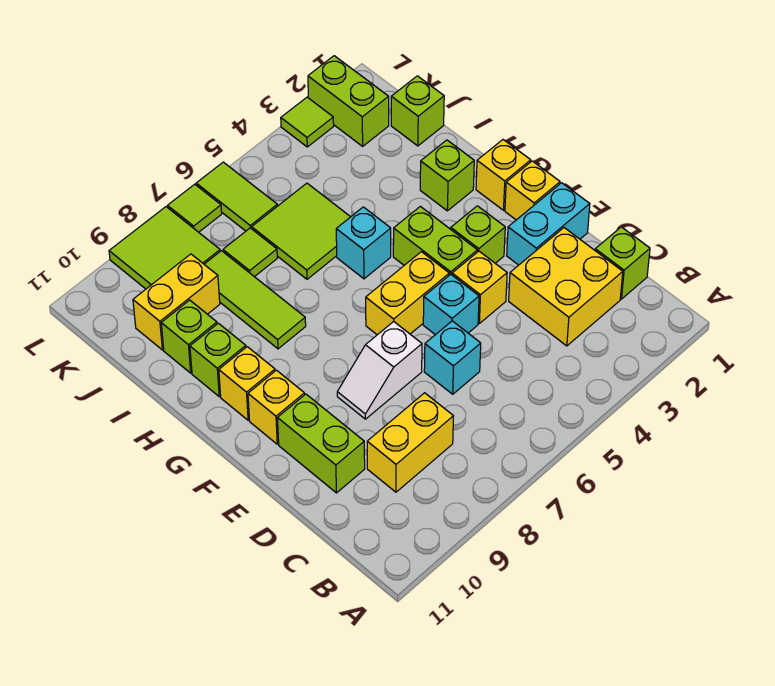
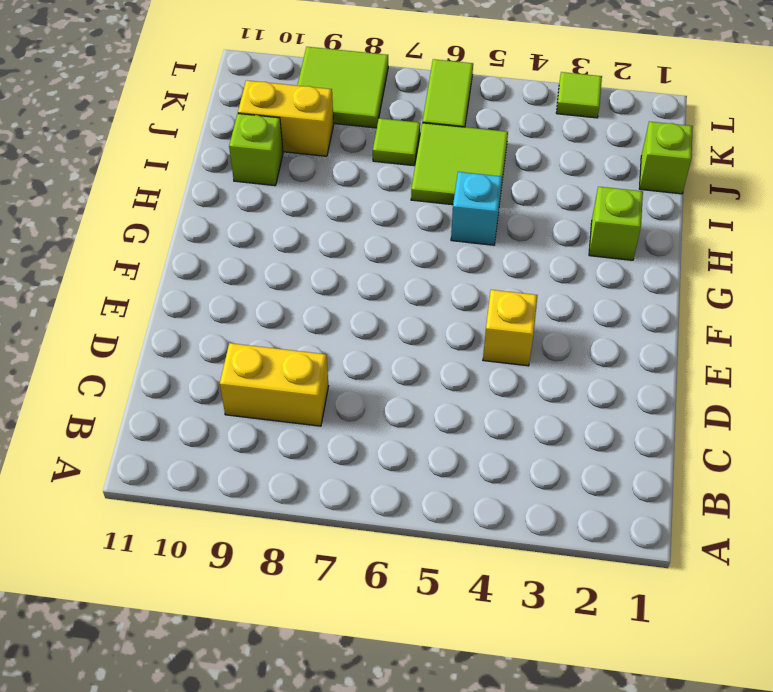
none -> lime brick C1 level 1
none -> yellow brick C2:D3 level 1
none -> cyan brick D6 level 1
none -> lime brick D10:E10 level 1

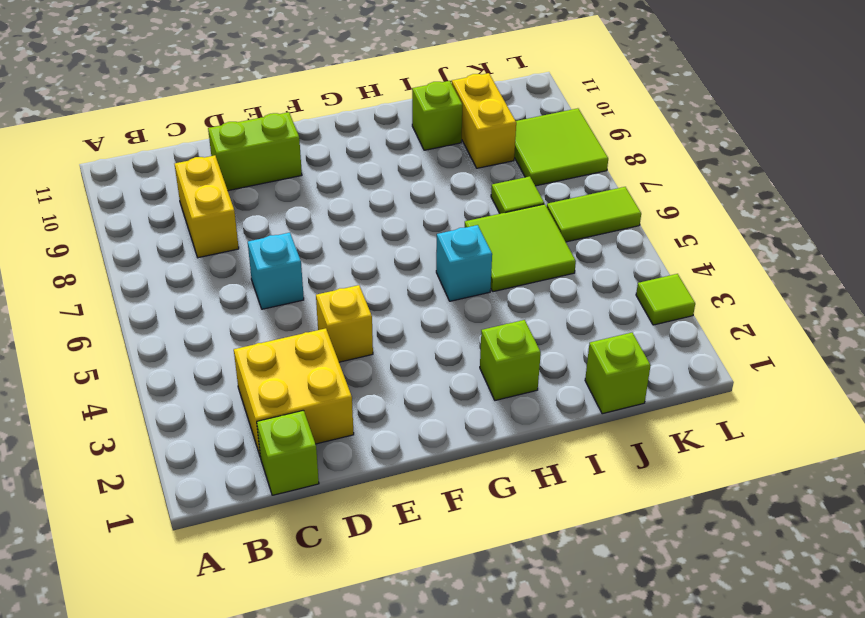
none -> cyan brick E1:E2 level 1
none -> cyan brick E5 level 1
none -> white slope E7:E8 level 1 top 7
none -> yellow brick F1 level 1

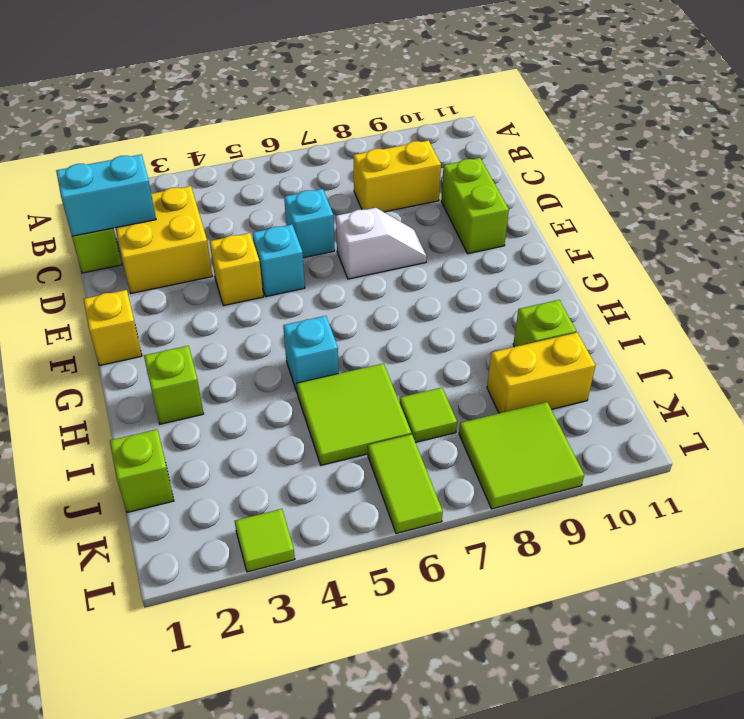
cyan brick C1:C2 level 2 -> cyan brick E1:E2 level 1
none -> lime brick F3 level 1
none -> lime brick F4:G4 level 1
none -> yellow brick F5:F6 level 1
none -> yellow brick F10 level 1

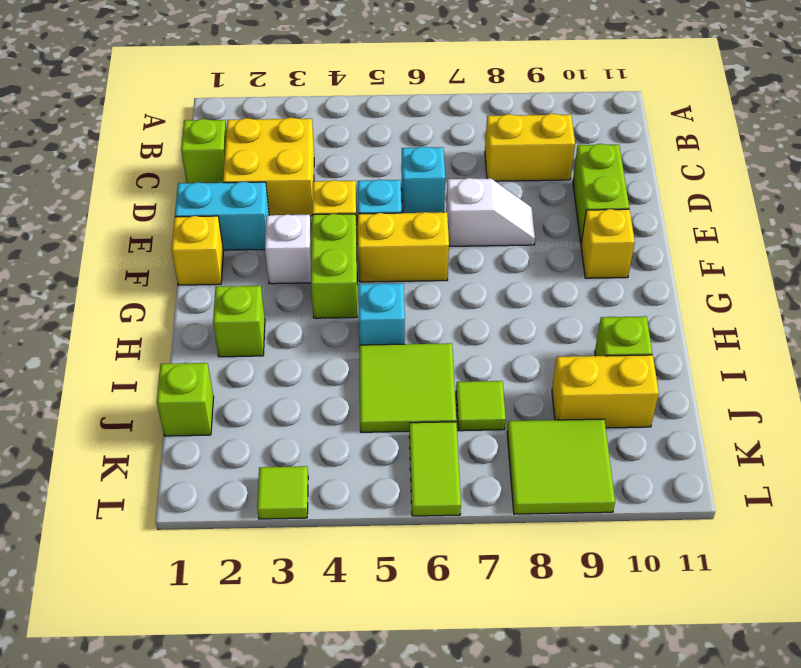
white brick F3 level 1 -> lime brick F3 level 1
none -> yellow brick G1 level 1
none -> yellow brick G10 level 1
none -> lime tile H8:J8 level 1
none -> lime brick H10 level 1

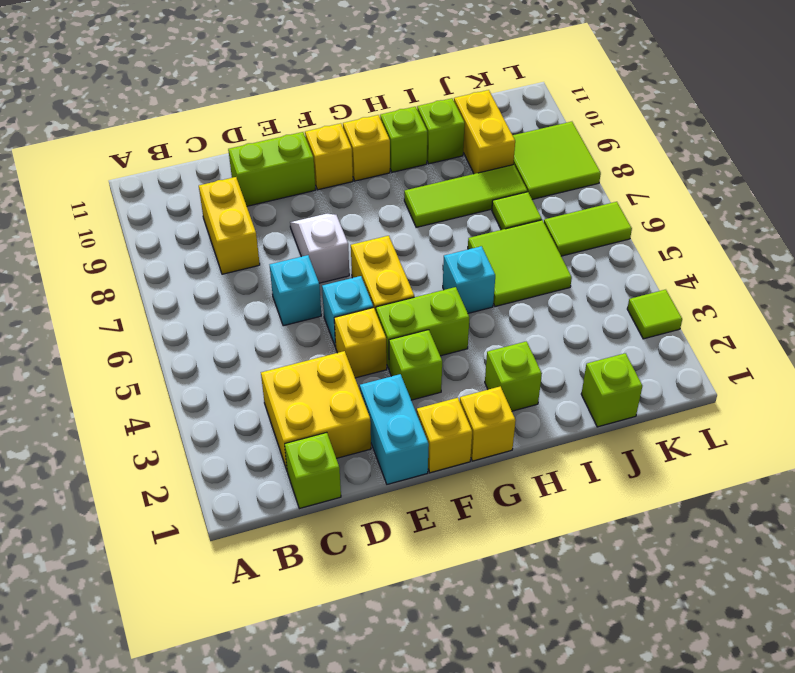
none -> lime brick K2:L2 level 1
none -> lime tile L7 level 1

